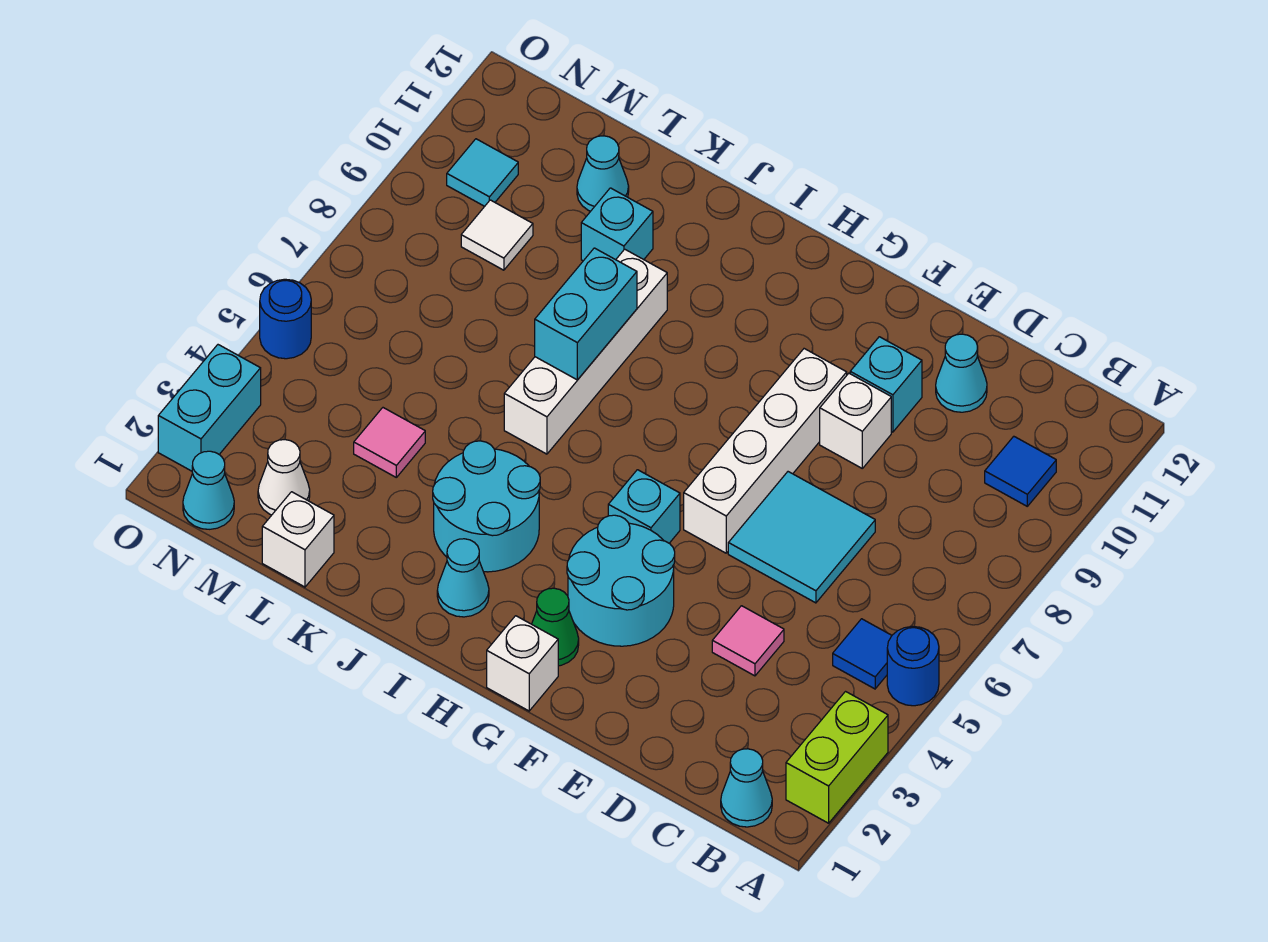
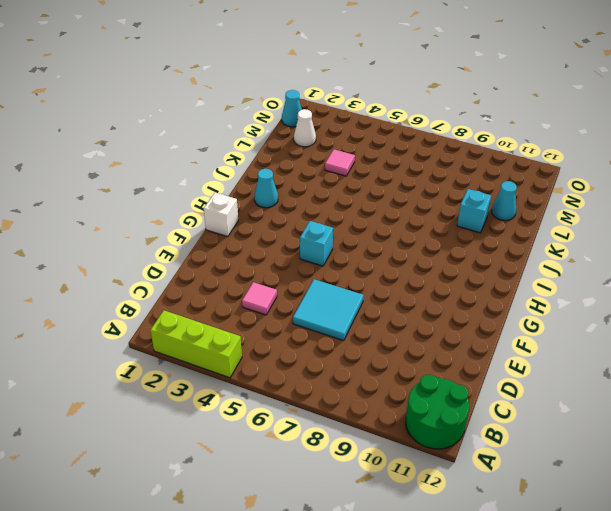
lime brick A2:A4 level 1 -> lime brick A2:A3 level 1
green round brick A11:B12 level 1 -> none
none -> blue round brick A5 level 1
none -> cyan cone B1 level 1
none -> blue tile B5 level 1

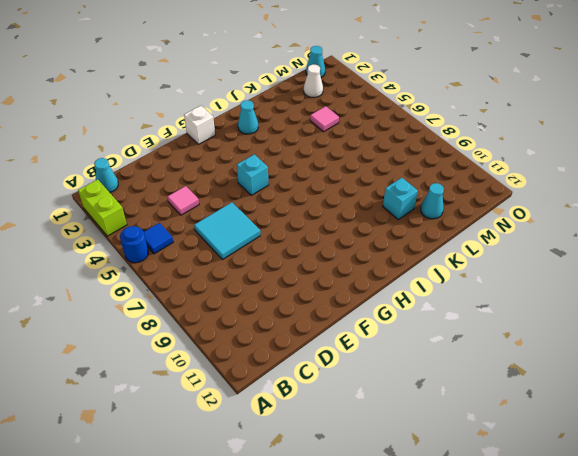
none -> blue tile B10 level 1
none -> cyan cone D11 level 1
none -> white brick E9 level 1

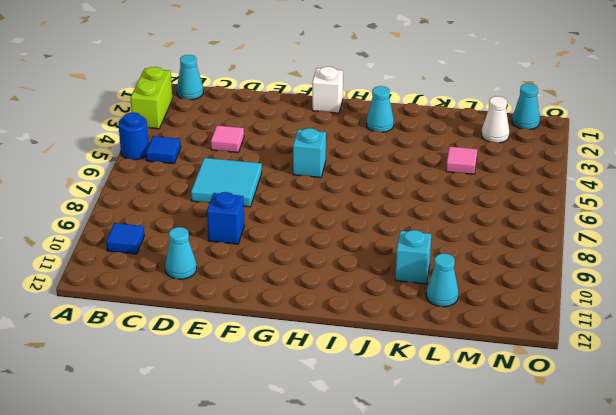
blue brick E9 level 1 -> white brick E9 level 1
none -> cyan brick E10 level 1
none -> cyan round brick F3:G4 level 1
none -> white brick F6:F9 level 1

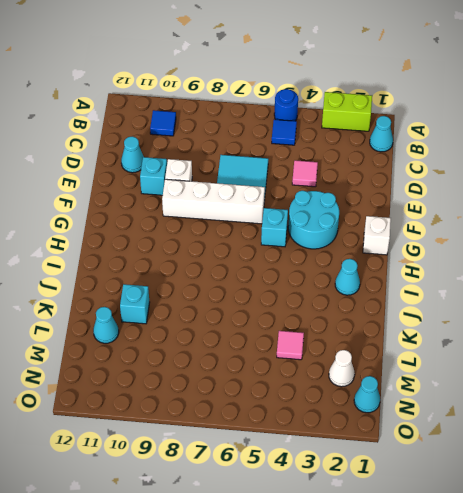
none -> green cone G2 level 1
none -> cyan round brick I3:J4 level 1
none -> white brick J6:J9 level 1

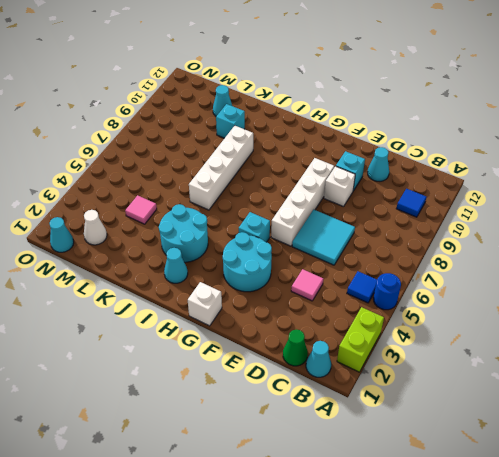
green cone C1 level 1 -> green cone G2 level 1
none -> white brick L1 level 1
none -> white tile M9 level 1
none -> cyan tile N10 level 1

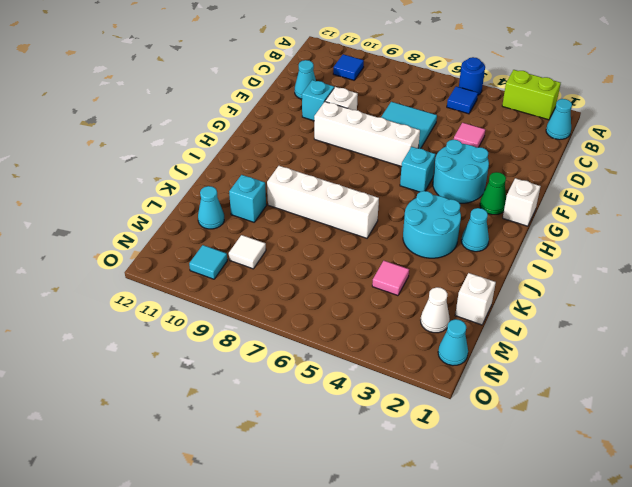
none -> cyan brick O2:O3 level 1
none -> blue round brick O5 level 1
none -> cyan brick J7:J8 level 2

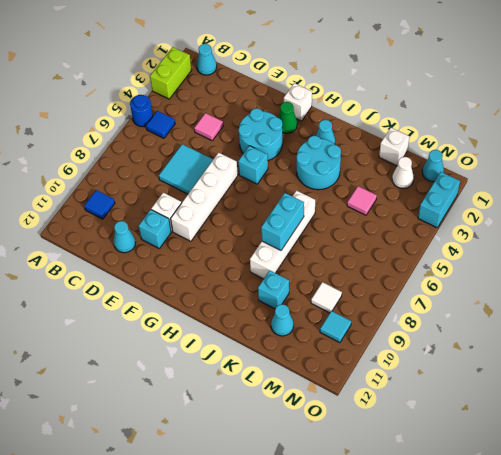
none -> blue round brick O5 level 1

